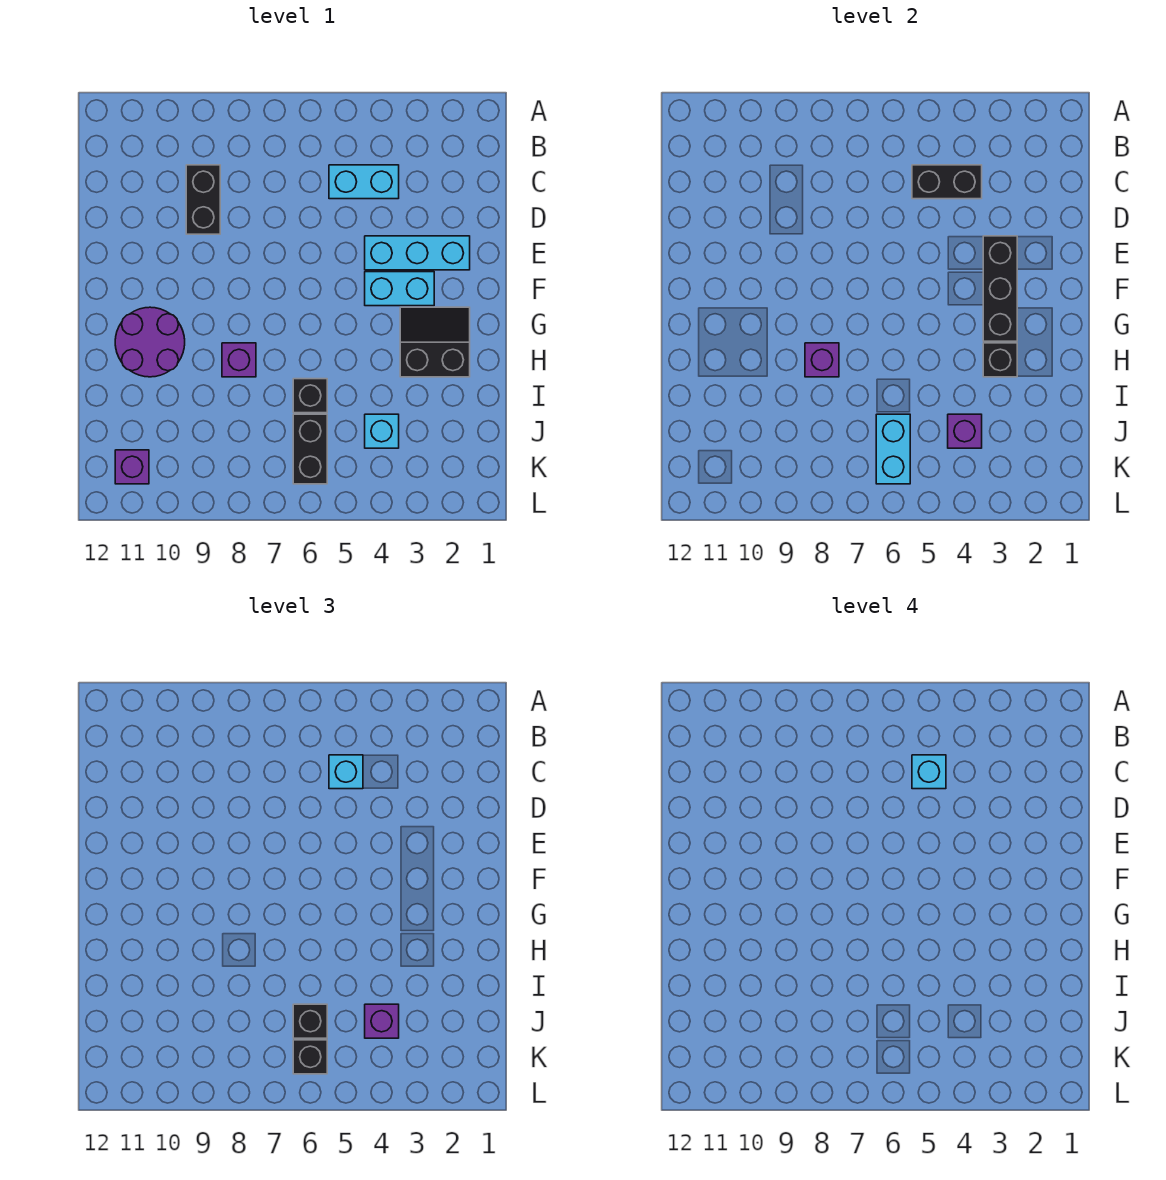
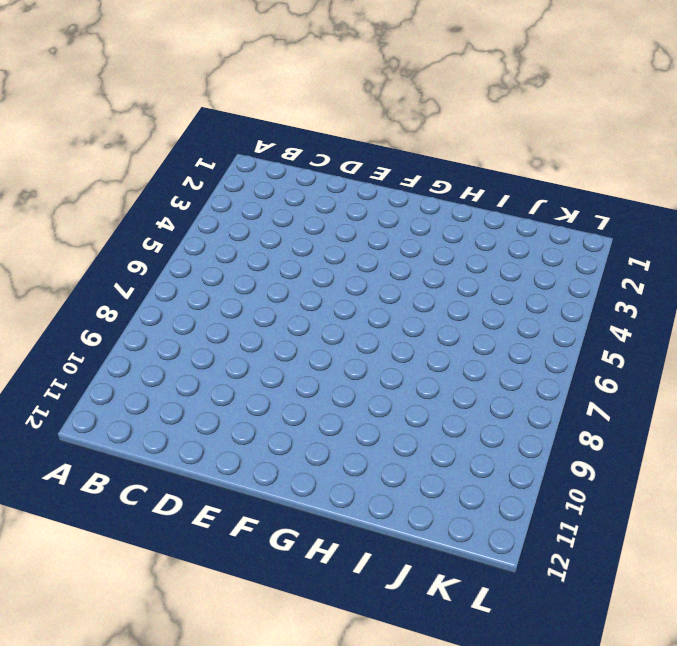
none -> cyan brick C4:C5 level 1
none -> black brick C9:D9 level 1
none -> cyan brick E2:E4 level 1

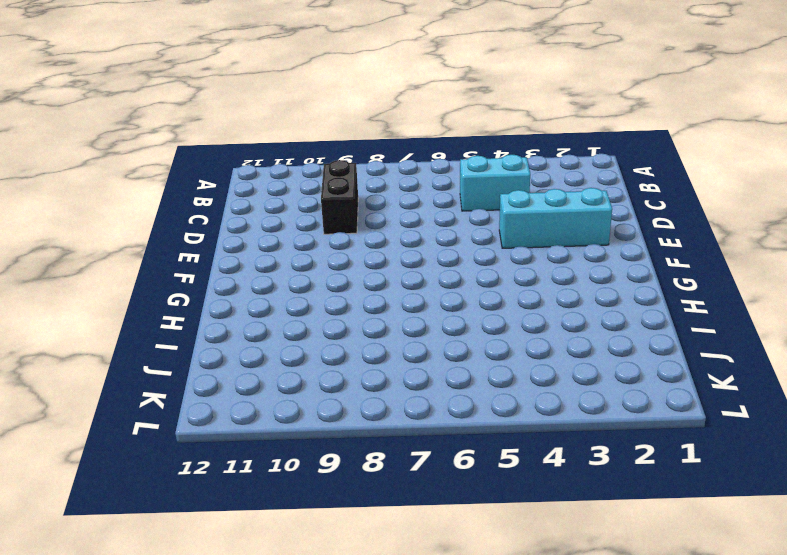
none -> cyan brick F3:F4 level 1
none -> black slope G2:H3 level 1 top H
none -> purple round brick G10:H11 level 1

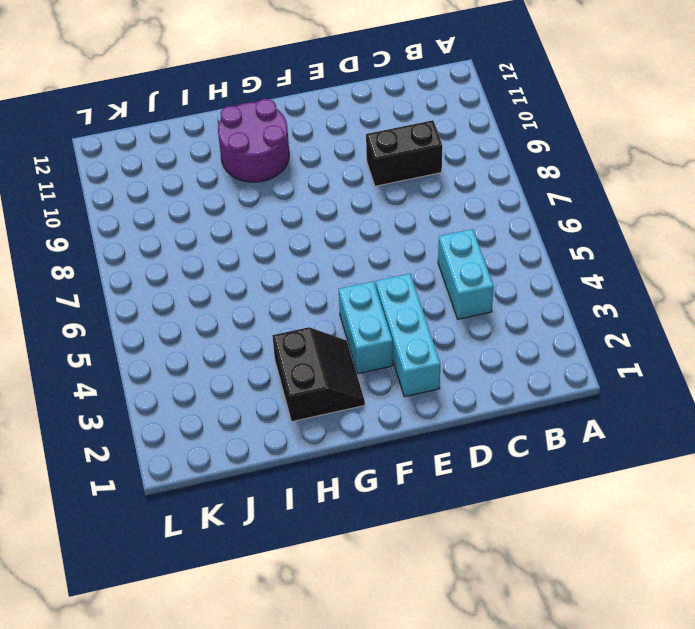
none -> purple brick H8 level 1
none -> black brick I6 level 1
none -> cyan brick J4 level 1

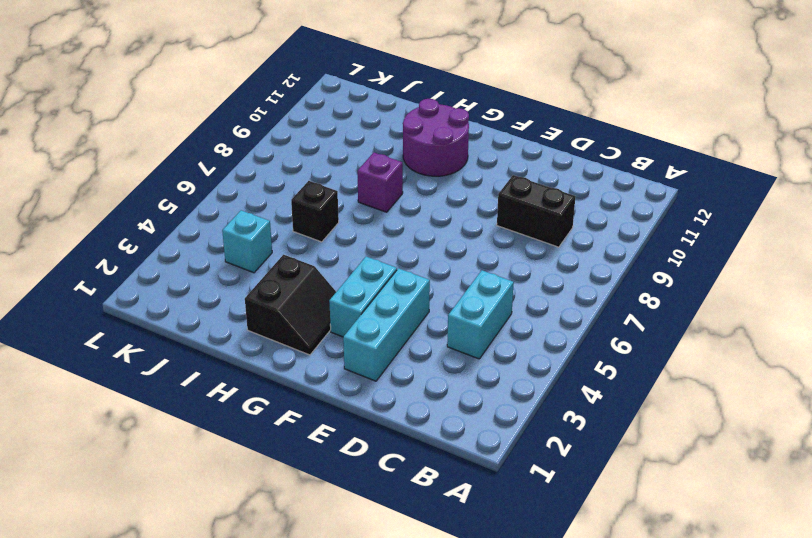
none -> black brick J6:K6 level 1
none -> purple brick K11 level 1
none -> black brick C4:C5 level 2

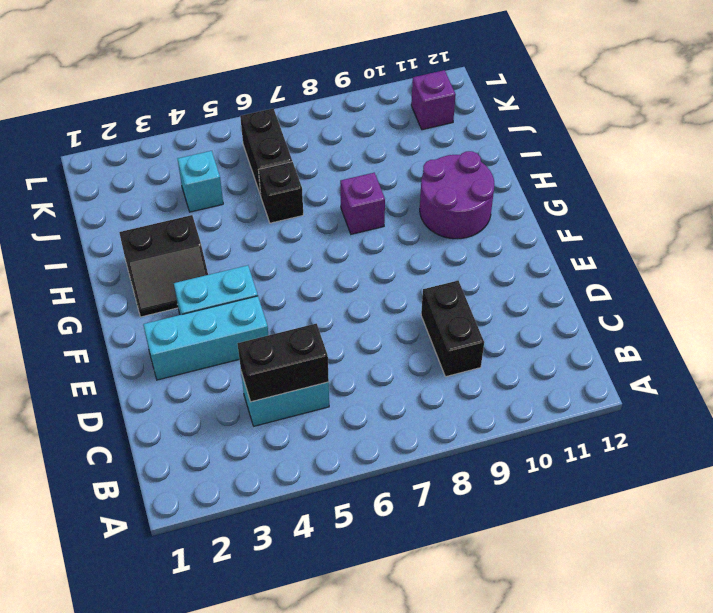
none -> black brick E3:G3 level 2
none -> black brick H3 level 2
none -> purple brick H8 level 2

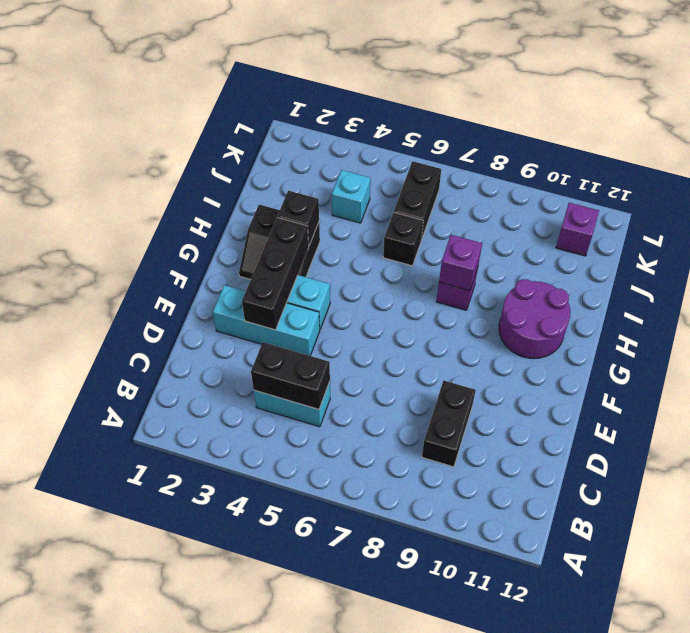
none -> purple brick J4 level 2
none -> cyan brick J6:K6 level 2
none -> cyan brick C5 level 3

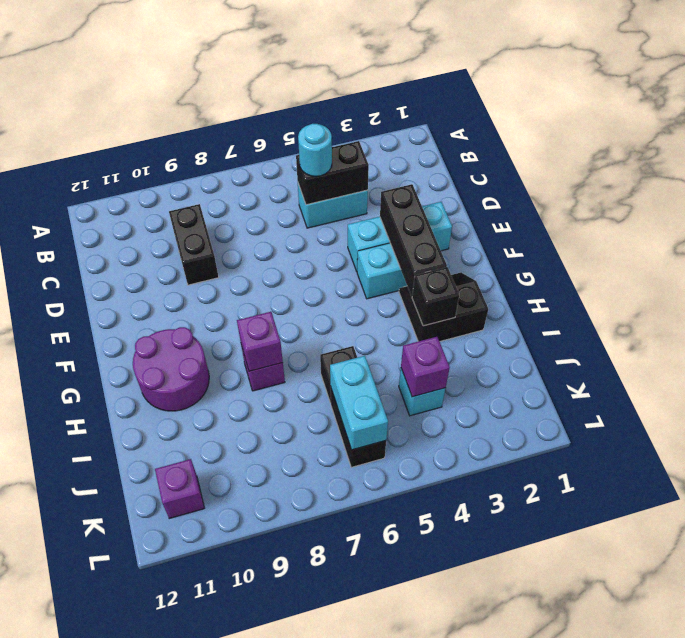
cyan round brick C5 level 3 -> cyan brick C5 level 3
none -> purple brick J4 level 3
none -> black brick J6 level 3
none -> black brick K6 level 3

